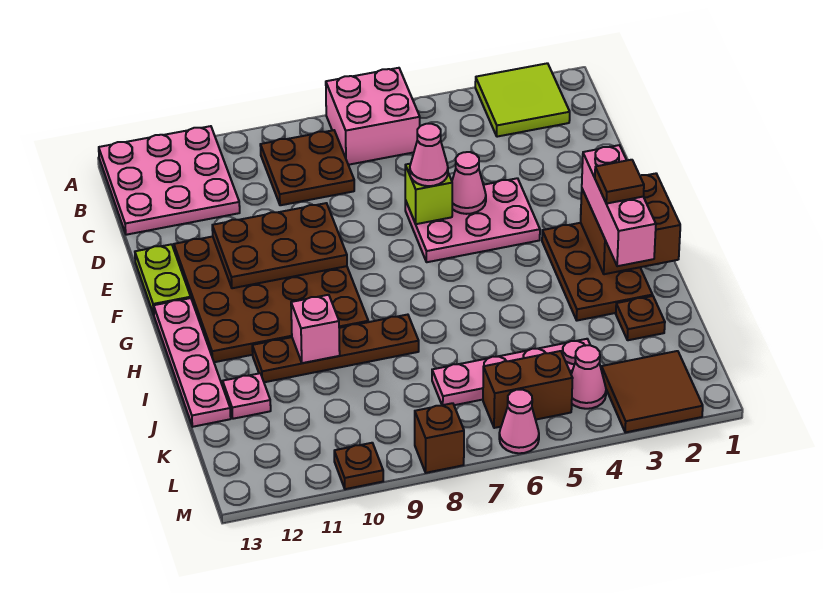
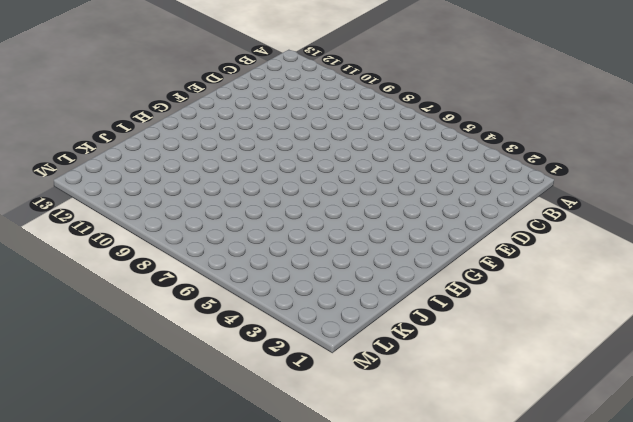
none -> lime tile A2:B3 level 1
none -> pink brick A6:B7 level 1
none -> pink plate A11:C13 level 1

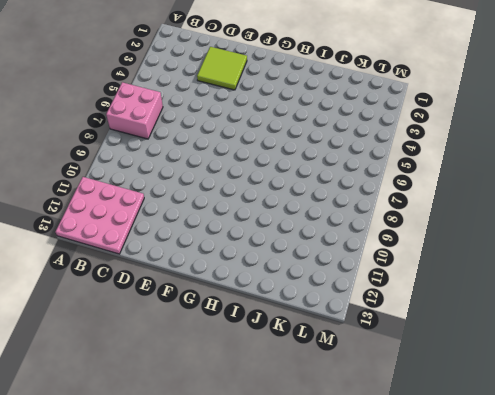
lime tile D2:E3 level 1 -> lime tile A2:B3 level 1
none -> brown plate B8:C9 level 1
none -> pink plate E4:F6 level 1
none -> brown plate E9:H12 level 1

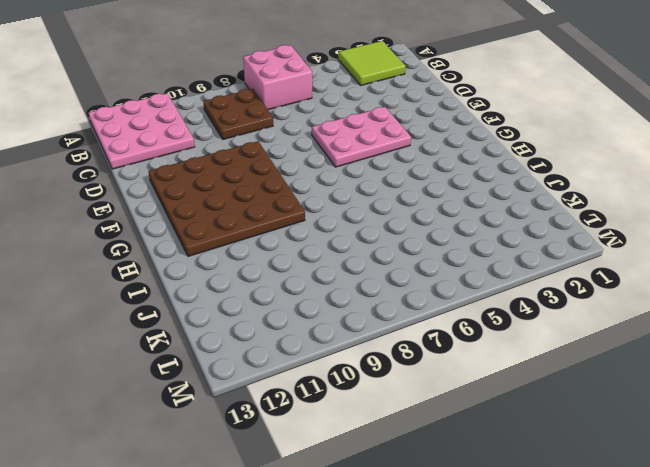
none -> lime plate E13:F13 level 1
none -> brown plate G2:I3 level 1
none -> pink plate G13:J13 level 1

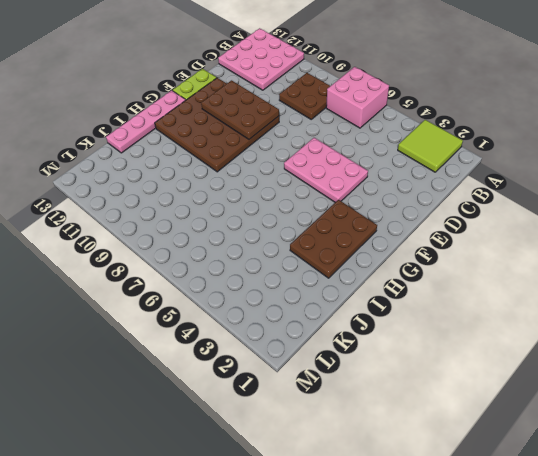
none -> brown plate I8:I11 level 1
none -> brown plate J2 level 1
none -> pink plate J12 level 1

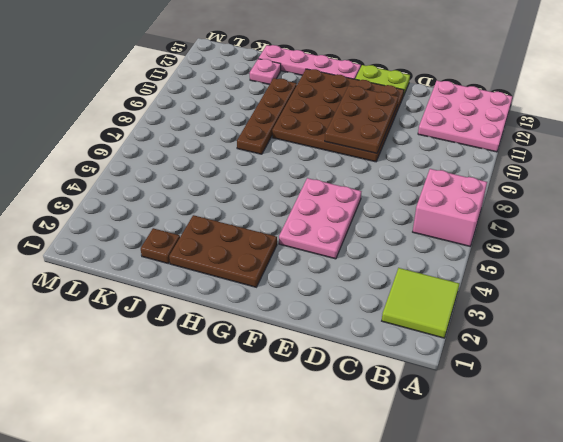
none -> brown plate B8:C9 level 1
none -> pink plate K4:K7 level 1
none -> brown tile L2:M3 level 1

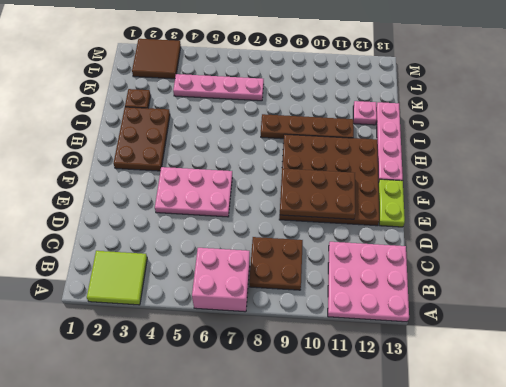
none -> pink cone L4 level 1
none -> brown brick L5:L6 level 1
none -> pink cone M6 level 1

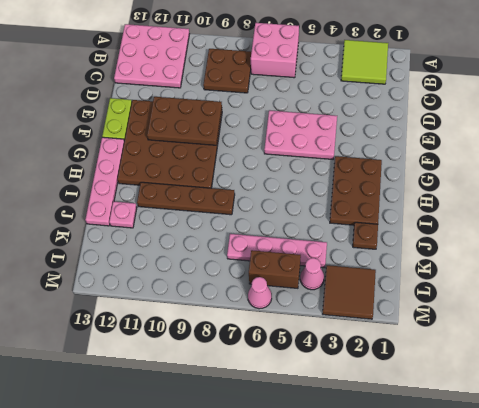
none -> brown brick M8 level 1
none -> brown plate M10 level 1
none -> pink cone E5 level 2

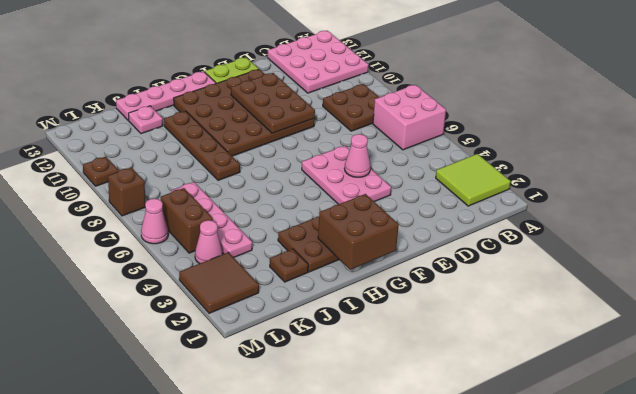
none -> lime brick E6 level 2
none -> pink brick I10 level 2
none -> pink cone E6 level 3

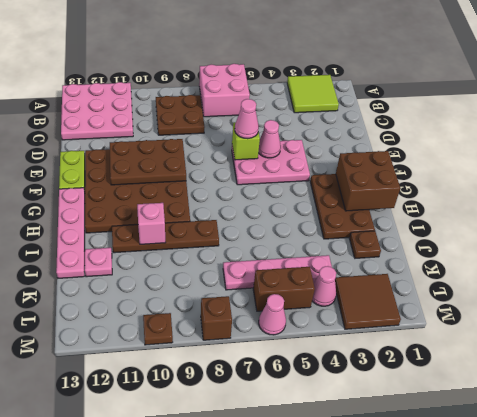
none -> pink brick G2:I2 level 3
none -> brown tile H2 level 4

